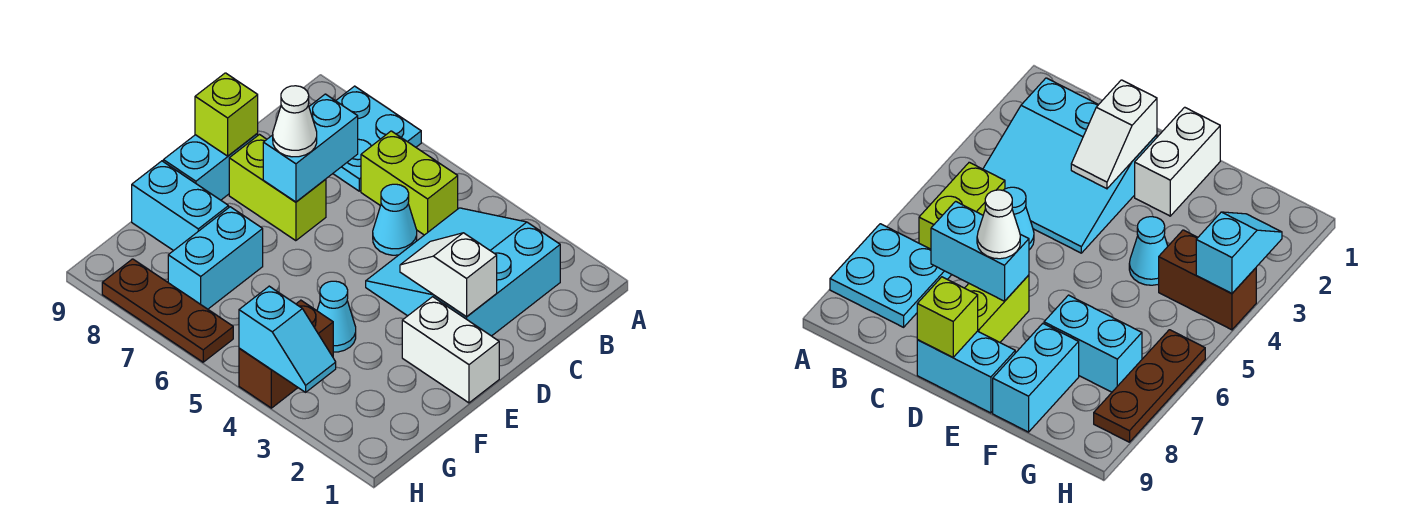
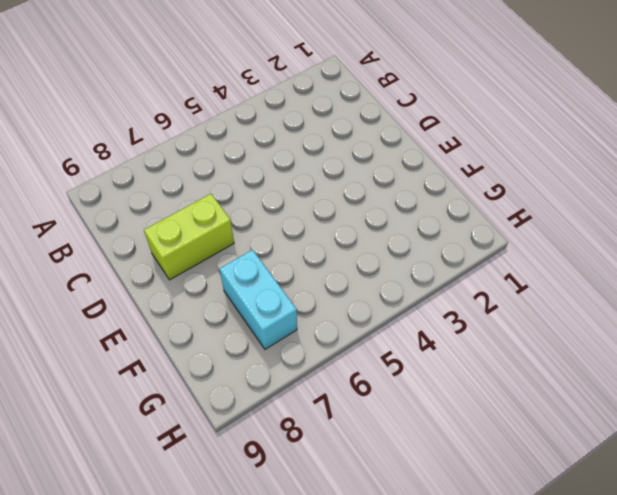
none -> cyan plate A7:B8 level 1
none -> cyan slope B2:D4 level 1 top 2
none -> lime brick B5:B6 level 1

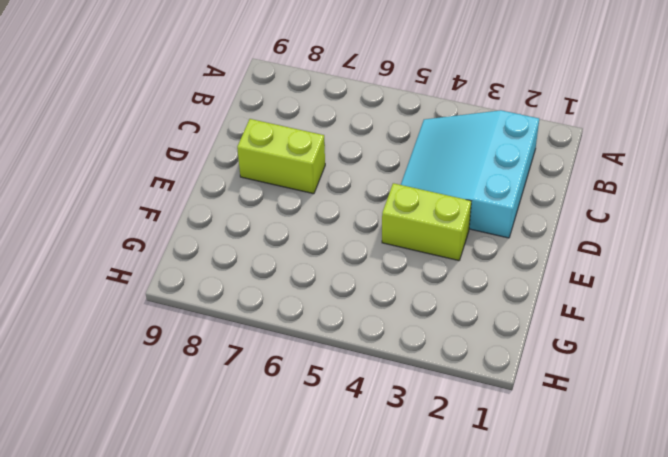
lime brick E3:E4 level 1 -> lime brick B5:B6 level 1
none -> cyan plate A7:B8 level 1
none -> cyan cone C5 level 1
none -> cyan brick D9:E9 level 1

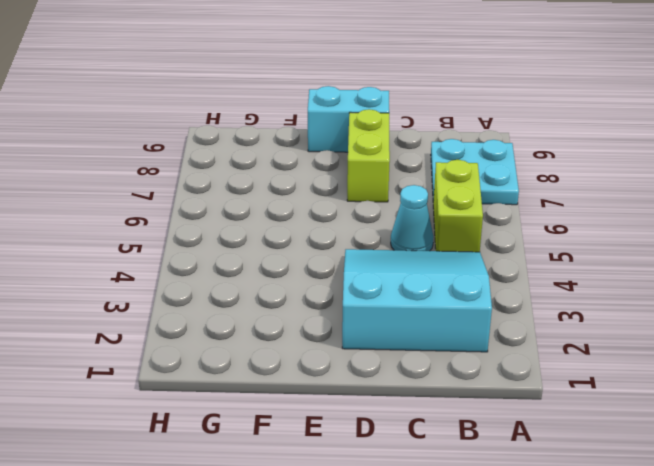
none -> white brick E1:E2 level 1
none -> cyan cone F4 level 1
none -> cyan brick F7:G7 level 1

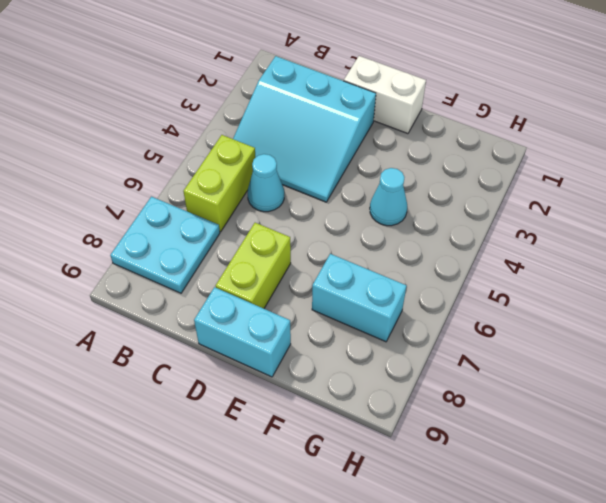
white brick D1:E1 level 1 -> white brick E1:E2 level 1
none -> cyan brick F8:F9 level 1
none -> brown brick G4:H4 level 1
none -> brown plate H6:H8 level 1

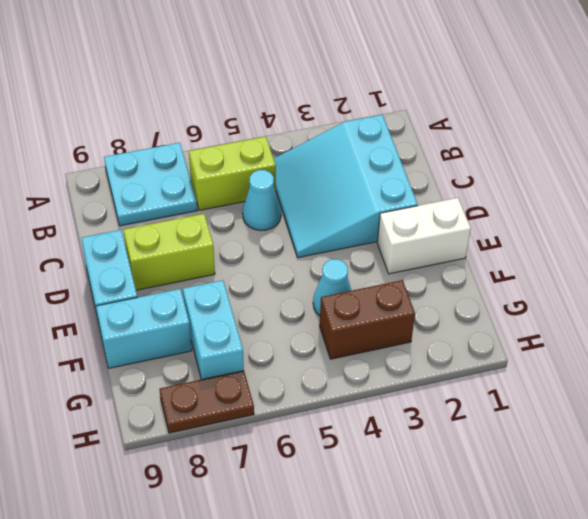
brown brick G3:G4 level 1 -> brown brick G4:H4 level 1
brown plate H7:H8 level 1 -> brown plate H6:H8 level 1
none -> cyan brick C7:D7 level 2
none -> white slope D2:D3 level 2 top 2
none -> lime brick D9 level 2

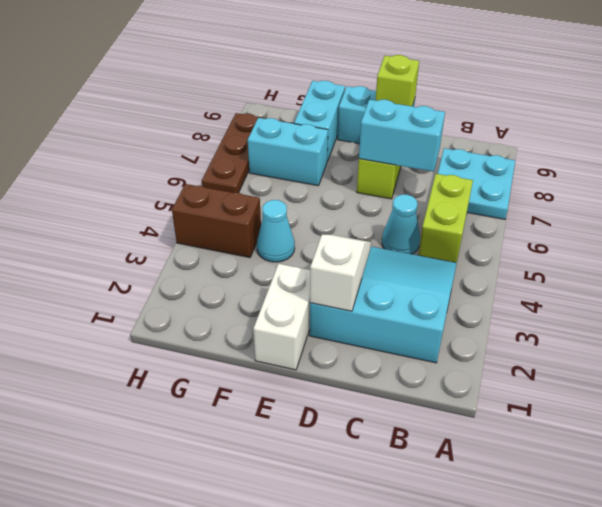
none -> cyan slope H3:H4 level 2 top 4
none -> white cone D7 level 3

